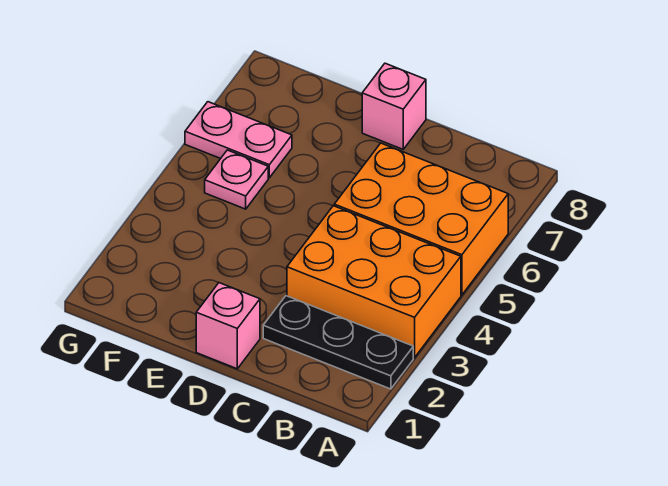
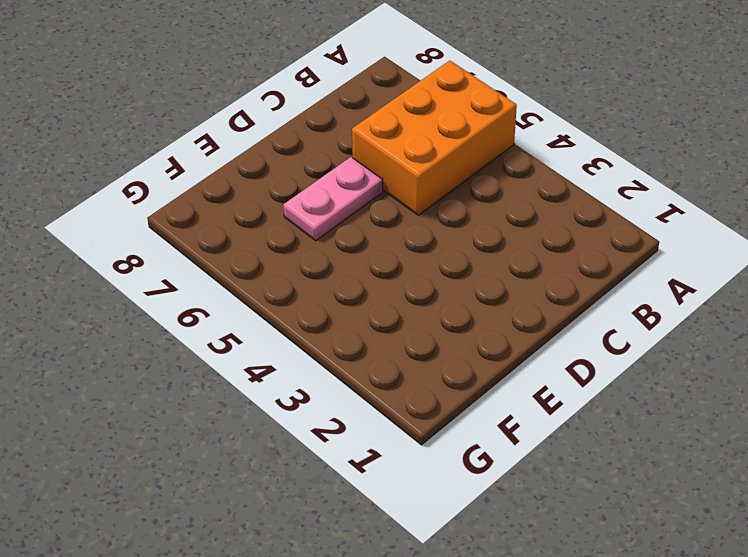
pink plate D6:E6 level 1 -> pink plate F6:G6 level 1
none -> black plate A2:C2 level 1
none -> orange brick A3:C4 level 1

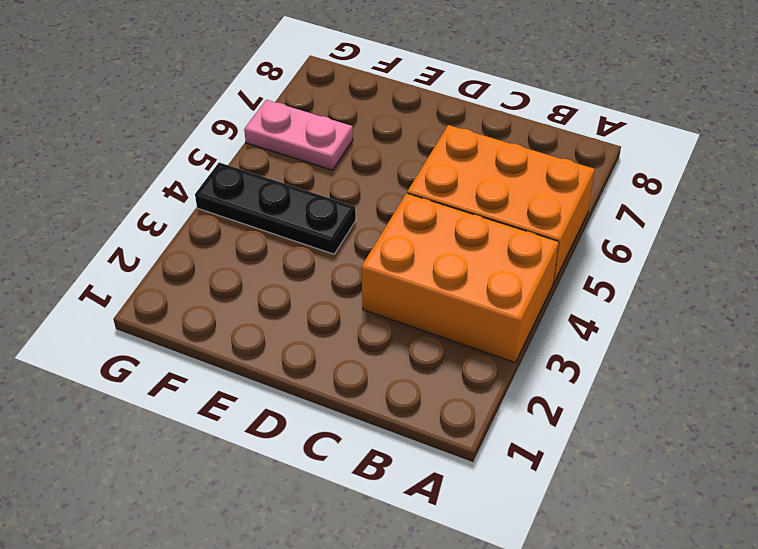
black plate E4:G4 level 1 -> black plate A2:C2 level 1
none -> pink brick D1 level 1
none -> pink brick D8 level 1

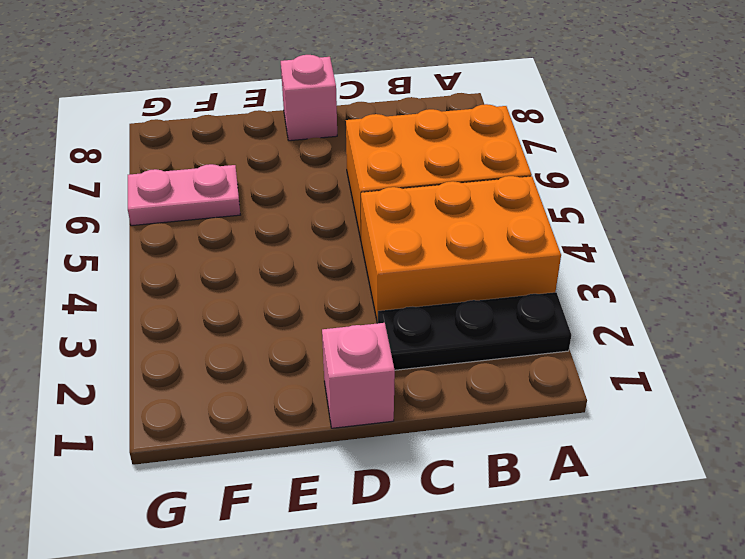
none -> pink plate F5 level 1

